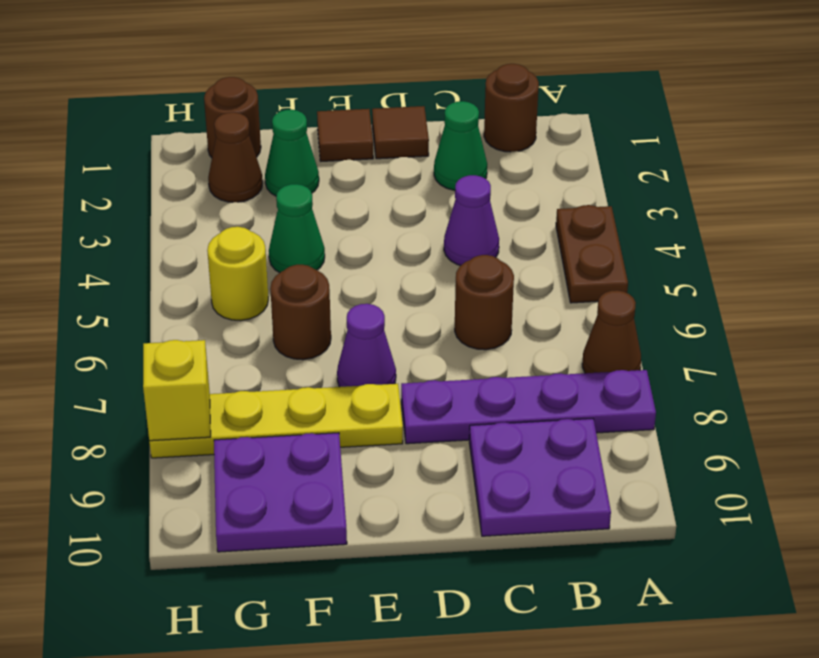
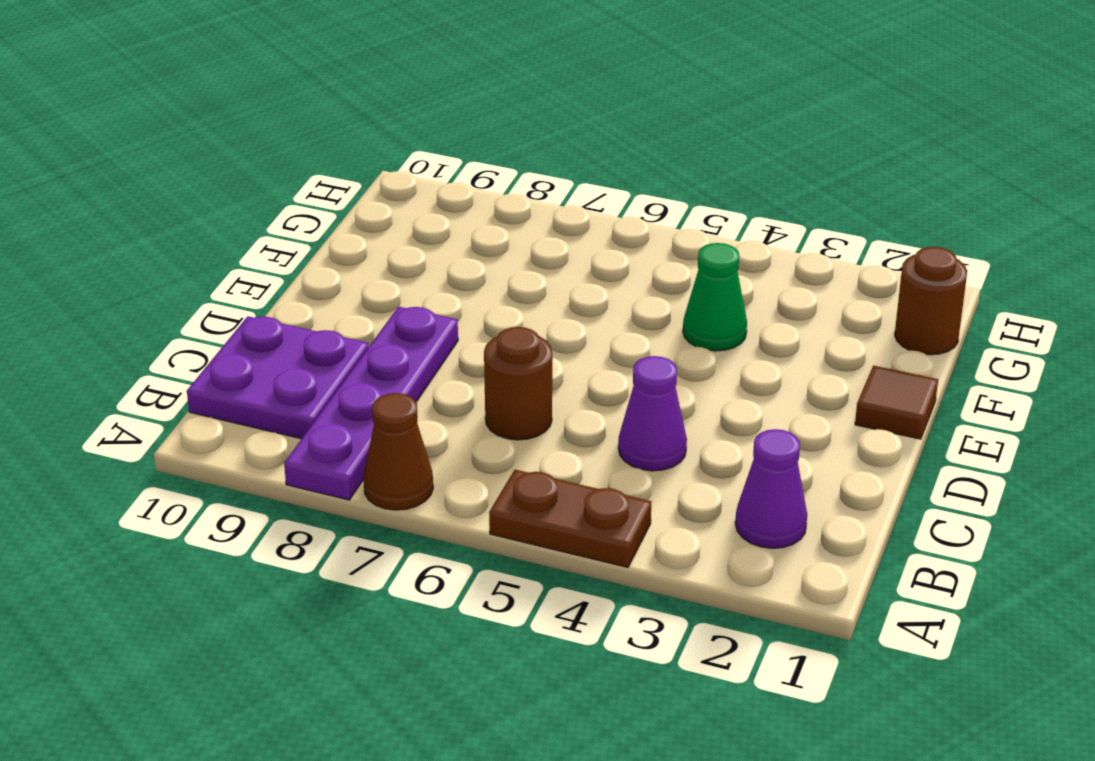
purple cone B2 level 1 -> purple cone E7 level 1
none -> brown round brick B1 level 1
none -> green cone C2 level 1
none -> brown tile D1 level 1

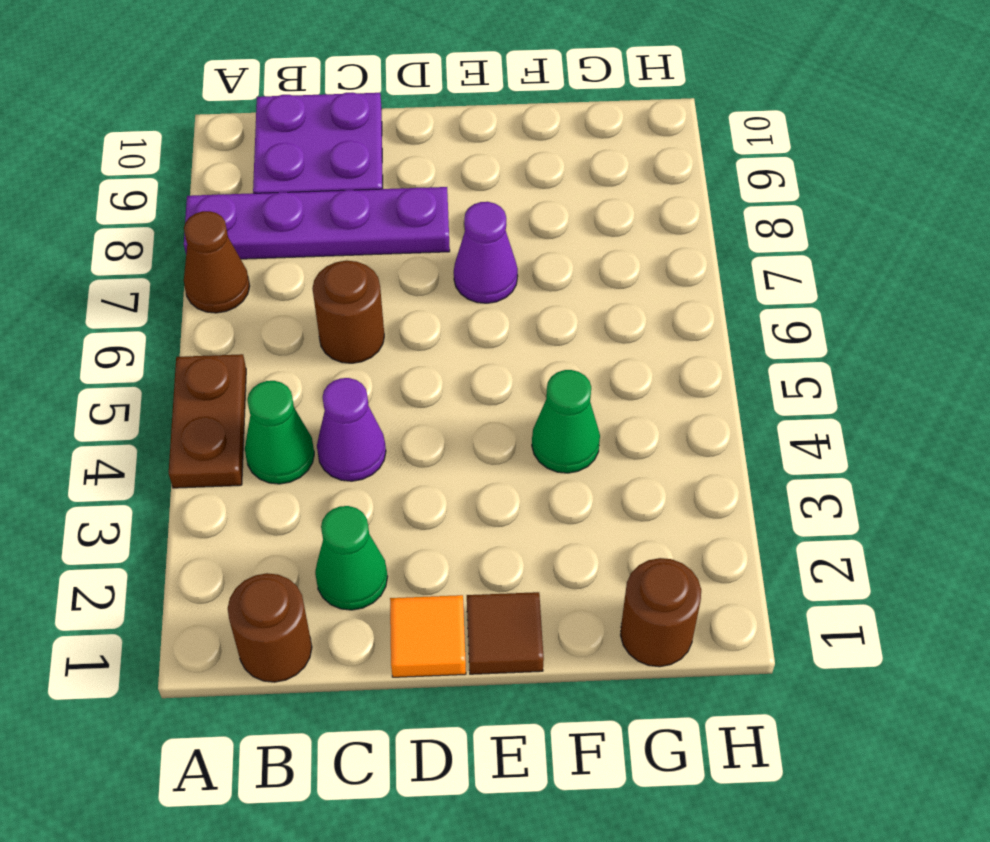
green cone B4 level 1 -> green cone F2 level 1
orange tile D1 level 1 -> brown tile D1 level 1
none -> yellow plate E8:H8 level 1
none -> brown round brick F6 level 1
none -> purple plate F9:G10 level 1

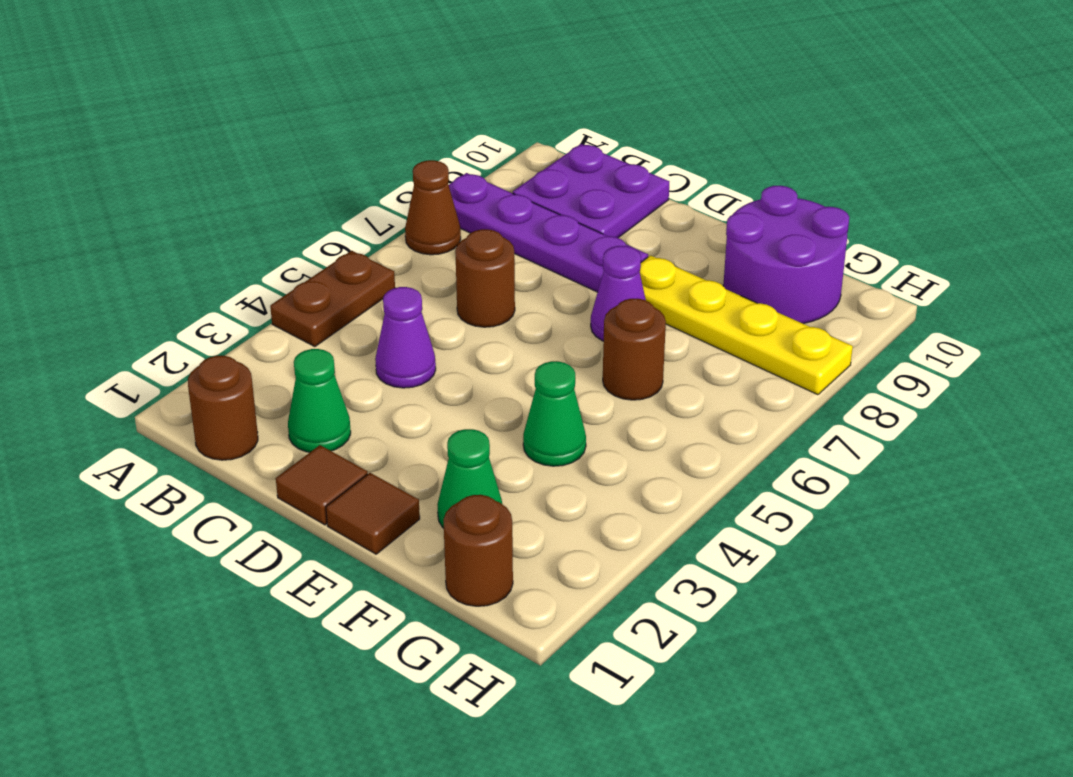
purple round brick F9:G10 level 1 -> purple plate F9:G10 level 1
none -> brown cone G2 level 1
none -> yellow round brick G5 level 1
none -> yellow brick H8 level 2

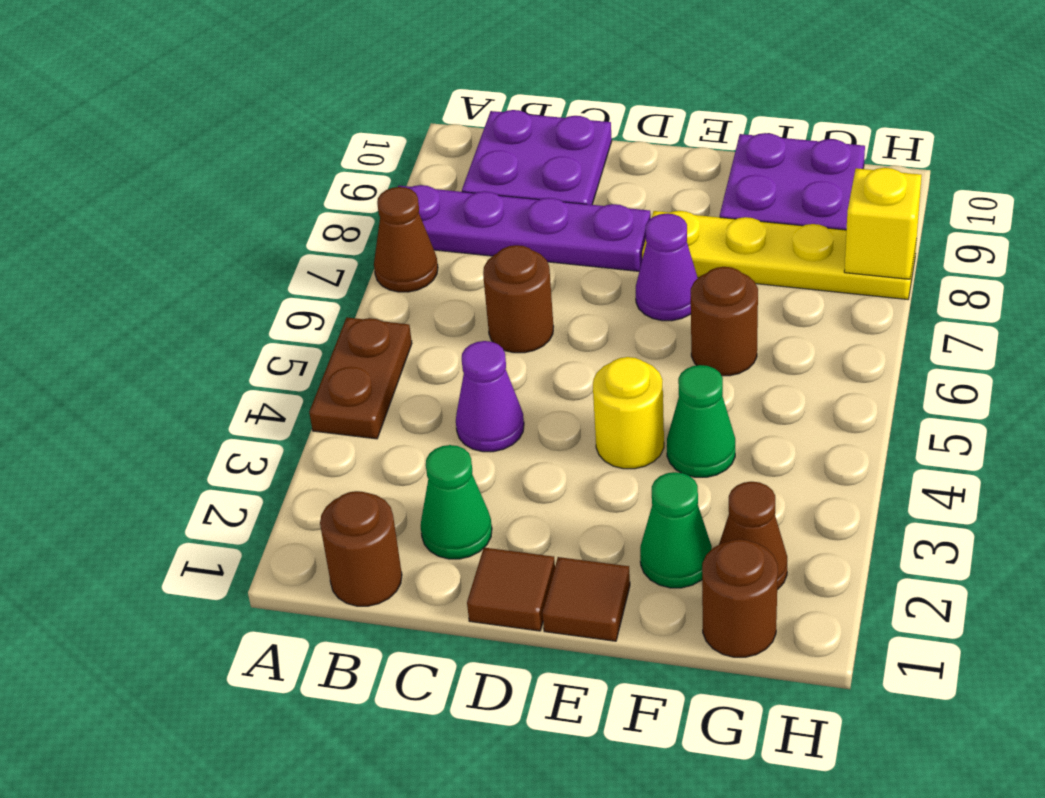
yellow round brick E4 level 1 -> yellow round brick G5 level 1

